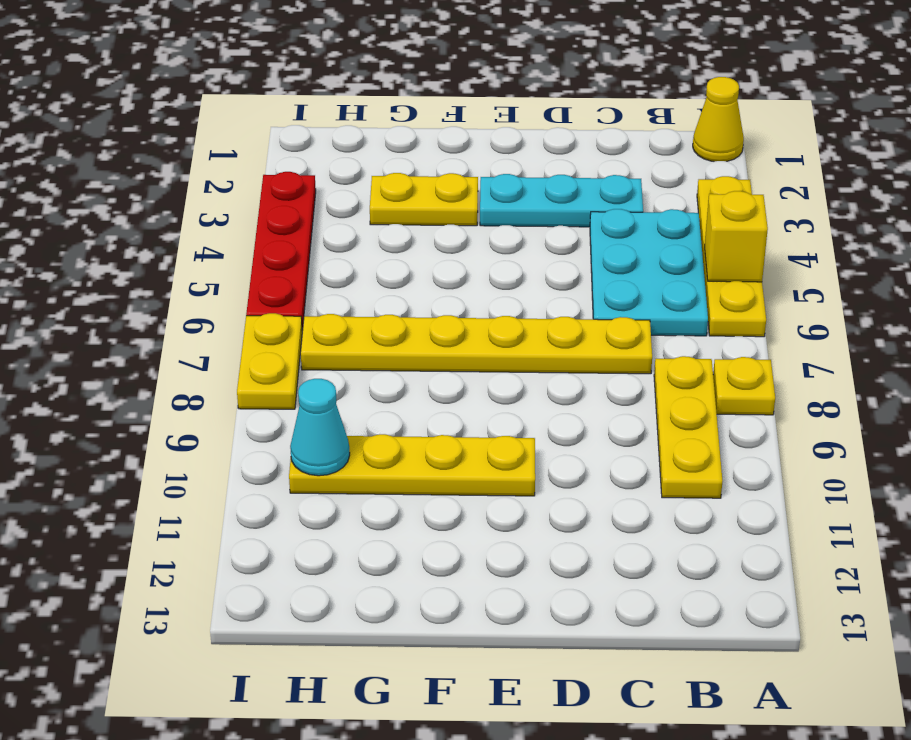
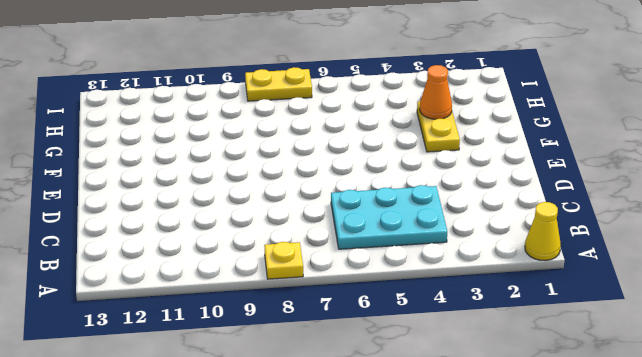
orange cone G3 level 2 -> none
none -> yellow plate A3:A6 level 1
none -> yellow plate B8:B10 level 1
none -> cyan plate C3:E3 level 1

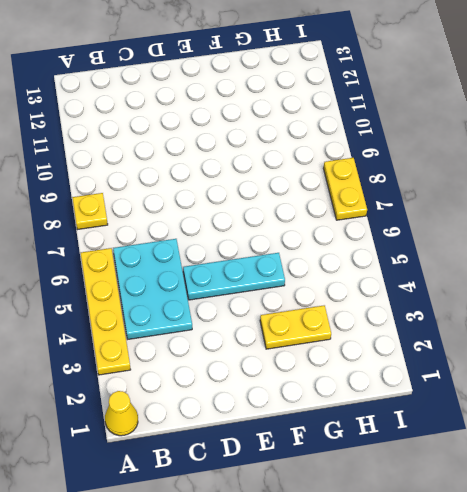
cyan plate D5:F5 level 1 -> cyan plate C3:E3 level 1
none -> yellow plate B8:B10 level 1
none -> yellow plate C7:H7 level 1
none -> yellow plate E10:H10 level 1

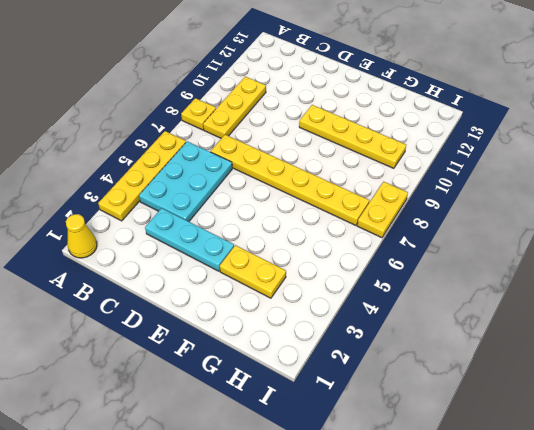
none -> red plate I3:I6 level 1
none -> yellow brick A5 level 2
none -> cyan cone H10 level 2

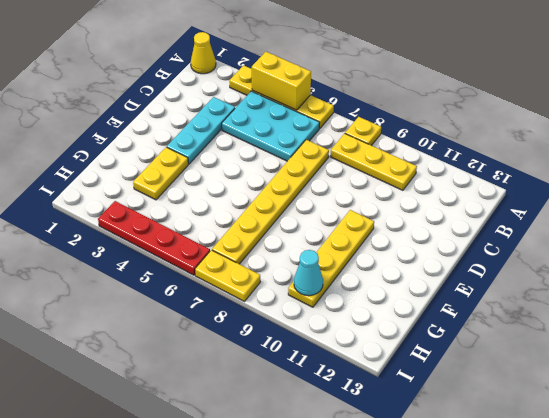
yellow brick A4:A5 level 2 -> yellow brick A5 level 2

